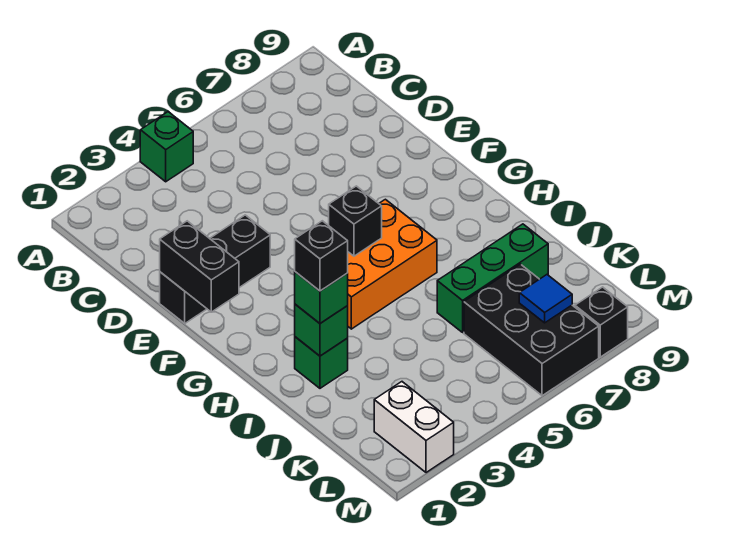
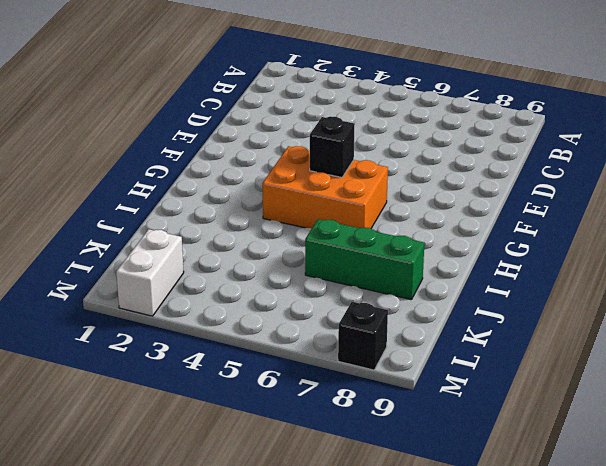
none -> green brick A4 level 1
none -> black brick E1:E3 level 1
none -> green brick I2 level 1

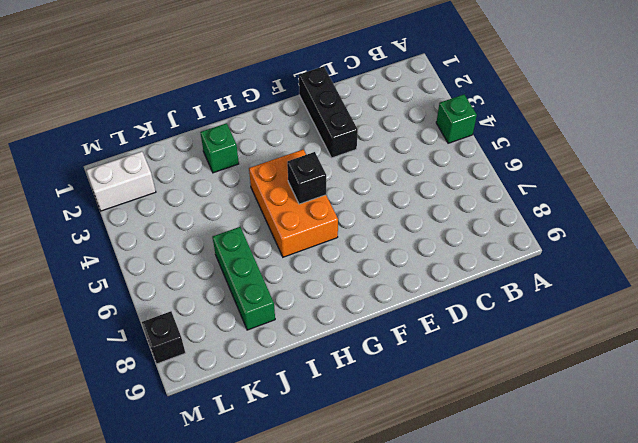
none -> black brick K6:M7 level 1
none -> black brick E1:F1 level 2
none -> green brick I2 level 2

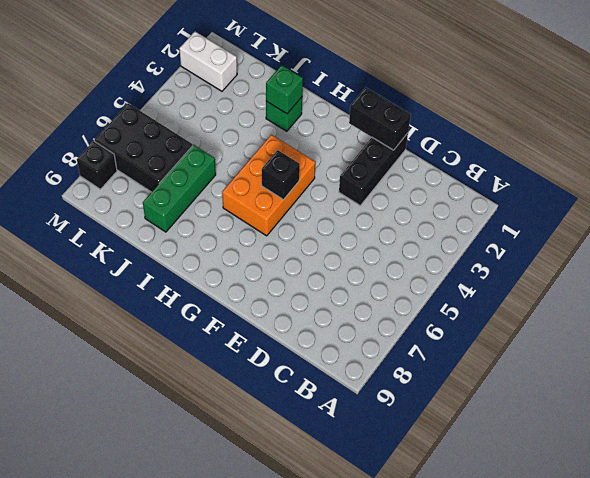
none -> green brick A4 level 1
none -> blue tile L7 level 2
none -> green brick I2 level 3

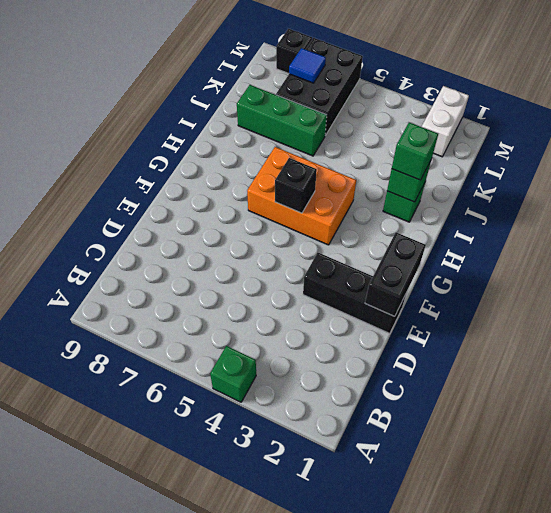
none -> black brick I2 level 4

